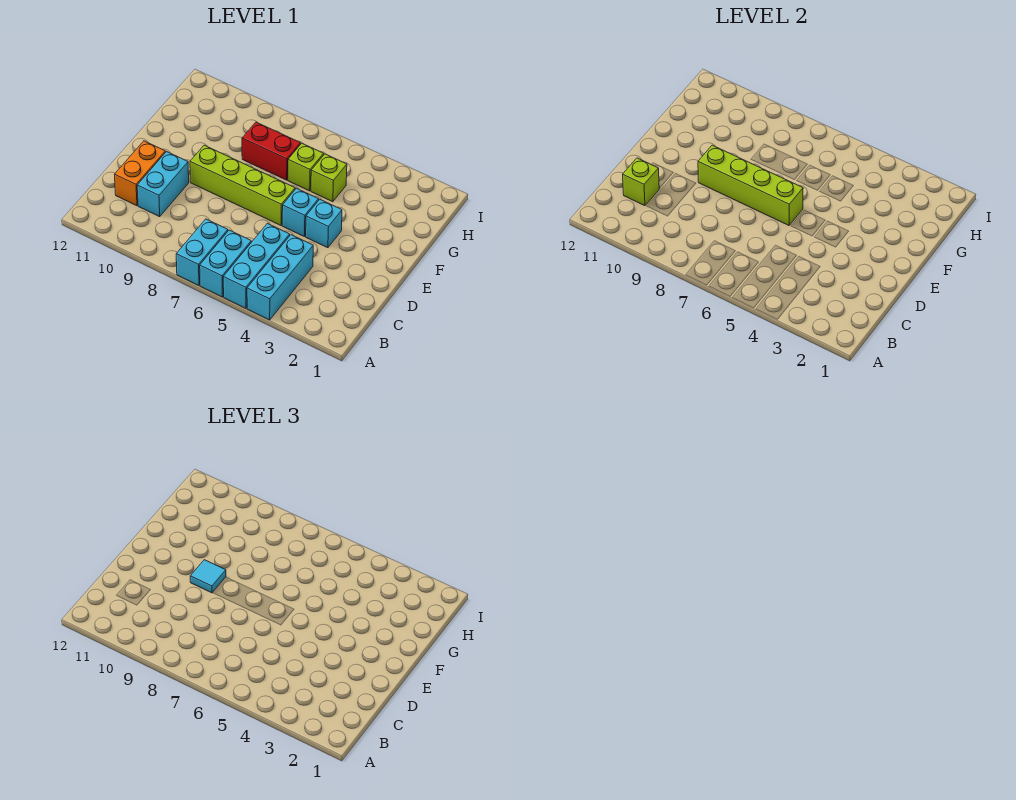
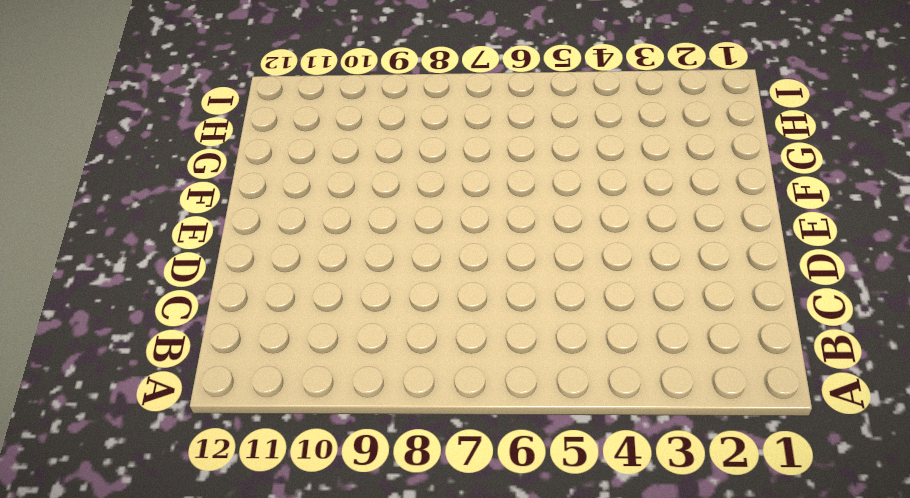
none -> cyan brick A4:C4 level 1
none -> cyan brick A5:C5 level 1
none -> cyan brick A6:B6 level 1

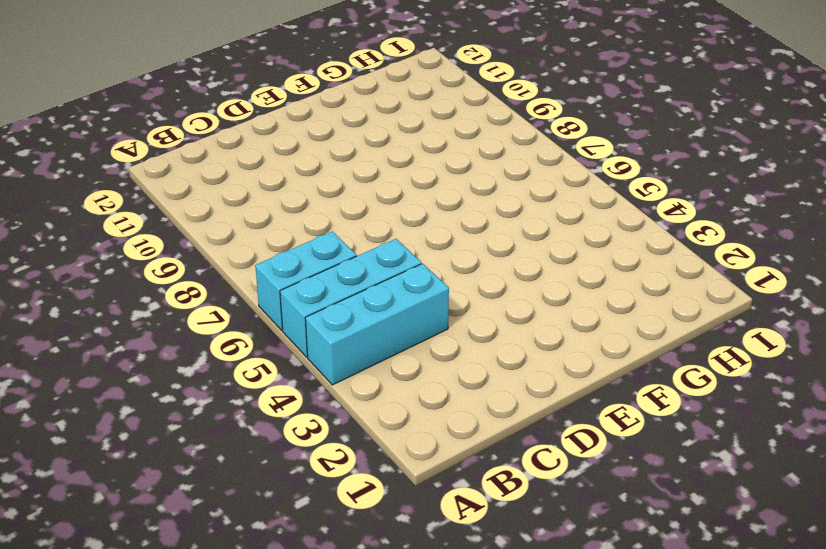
none -> cyan brick A7:B7 level 1
none -> cyan brick C10:D10 level 1
none -> orange brick C11:D11 level 1

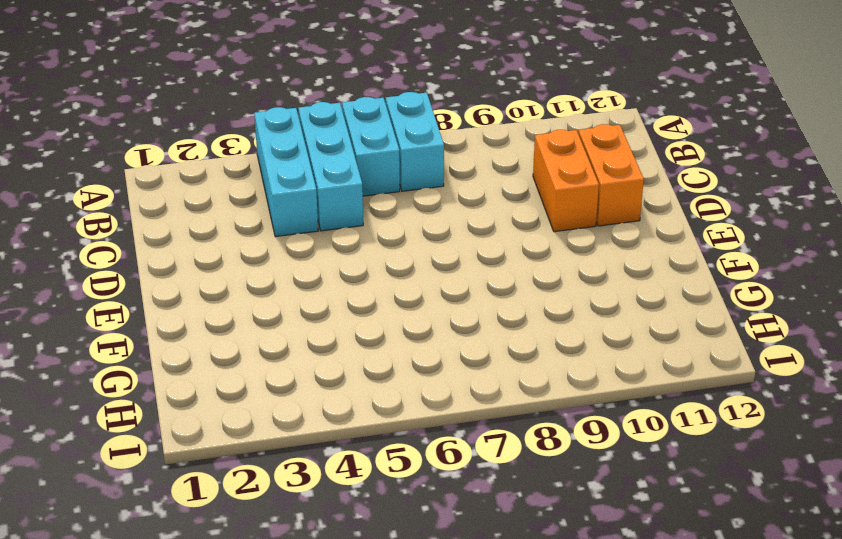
orange brick C10:D10 level 1 -> cyan brick C10:D10 level 1
none -> cyan brick E4 level 1
none -> cyan brick E5 level 1
none -> lime brick E6:E9 level 1

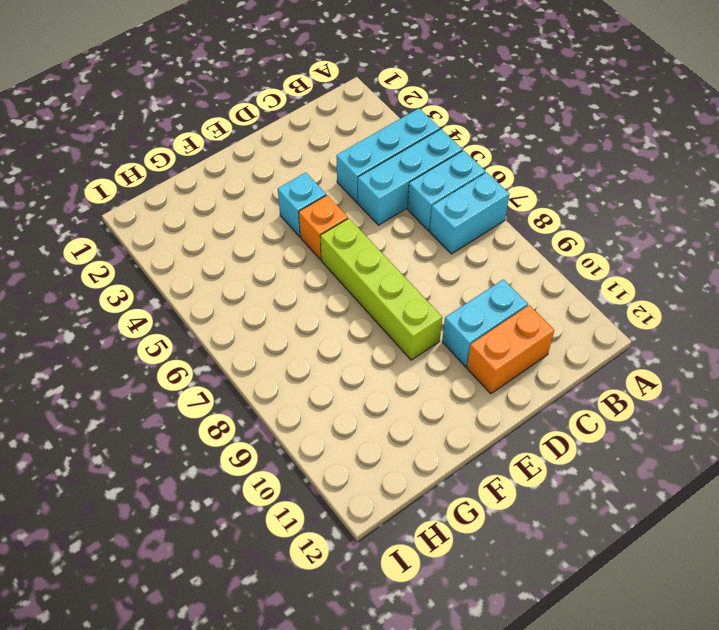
orange brick E5 level 1 -> cyan brick E5 level 1
none -> lime brick G5 level 1
none -> lime brick G6 level 1
none -> red brick G7:G8 level 1

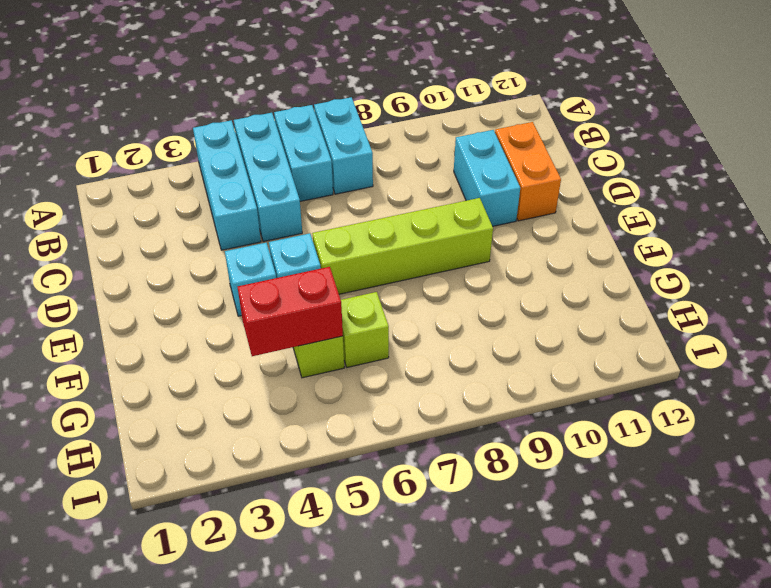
red brick G4:G5 level 2 -> red brick G7:G8 level 1
none -> lime brick C11 level 2
none -> lime brick E6:E9 level 2
none -> cyan tile E9 level 3

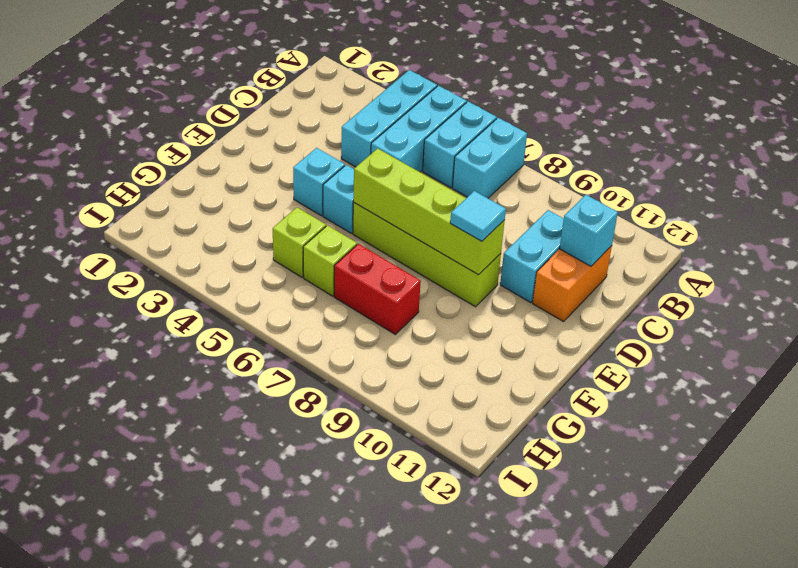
cyan brick C11 level 2 -> lime brick C11 level 2

